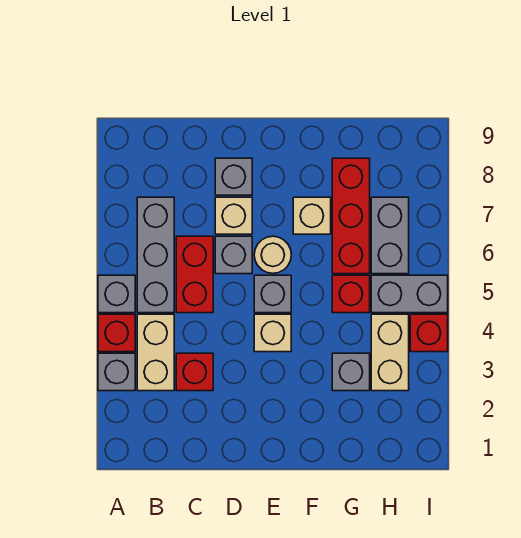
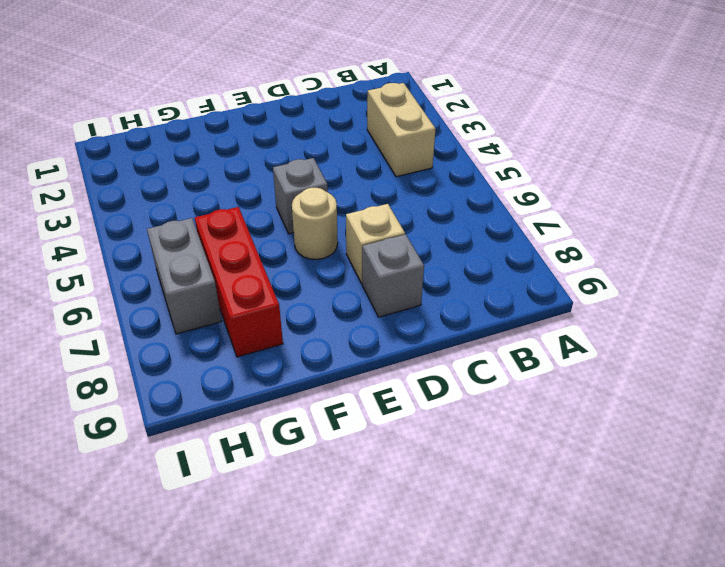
none -> grey brick A3 level 1
none -> red brick A4 level 1
none -> grey brick A5 level 1

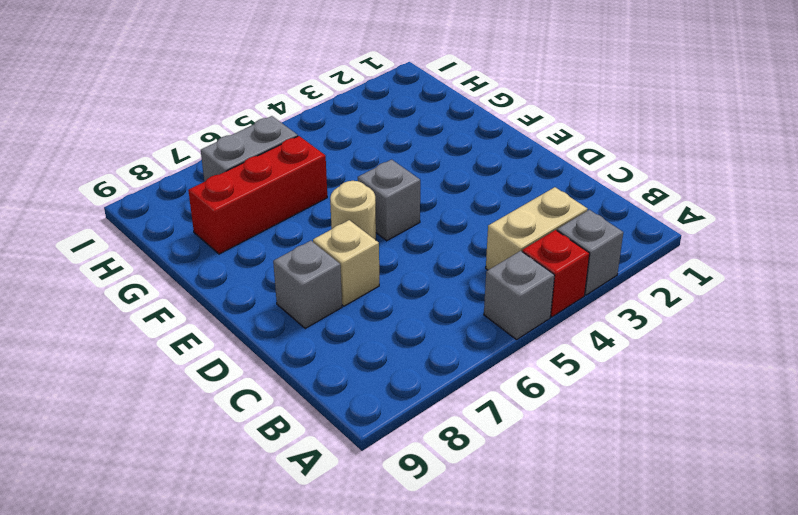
none -> grey brick B5:B7 level 1
none -> red brick C3 level 1
none -> red brick C5:C6 level 1

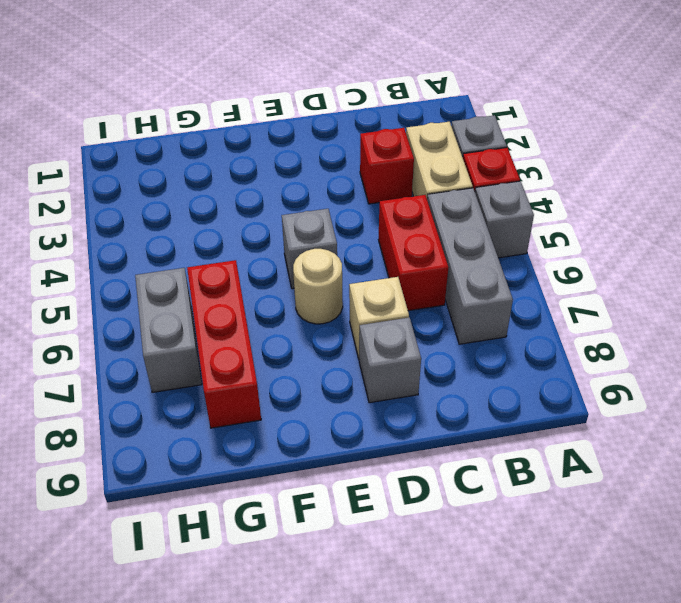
none -> grey brick D6 level 1
none -> tan brick E4 level 1
none -> tan brick F7 level 1

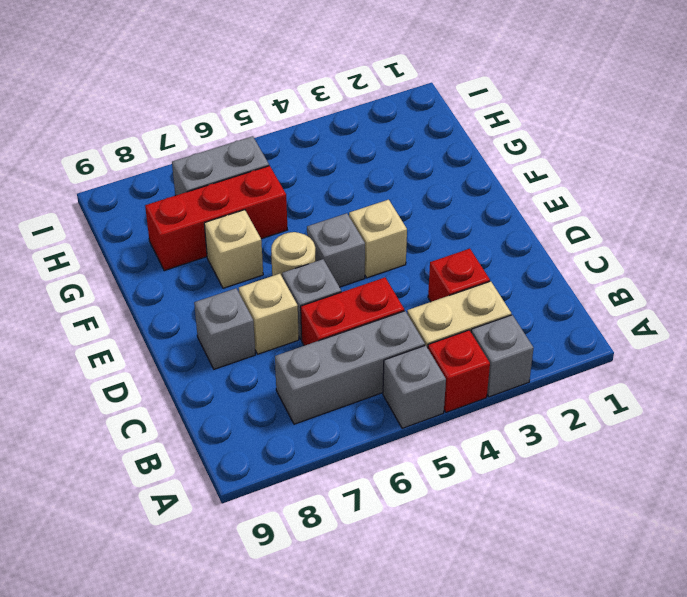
none -> grey brick G3 level 1
none -> red brick G5 level 1
none -> tan brick H3:H4 level 1

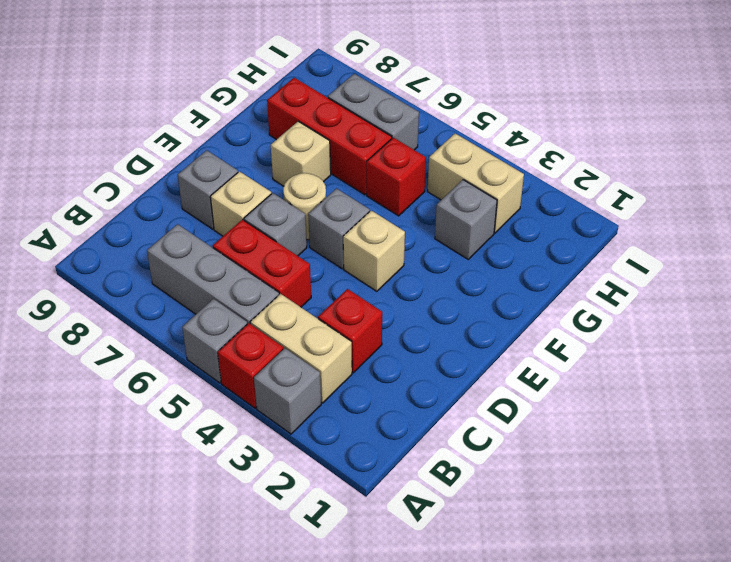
none -> grey brick H5:I5 level 1
none -> red brick I4 level 1

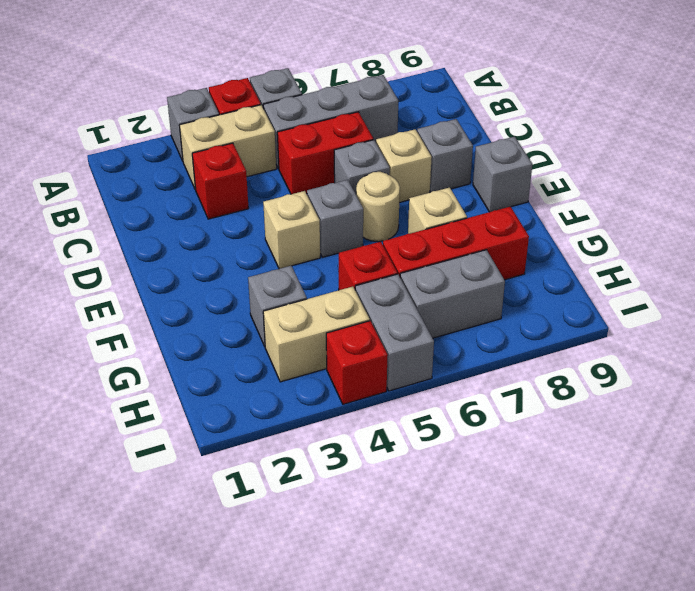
grey brick E9 level 1 -> none

